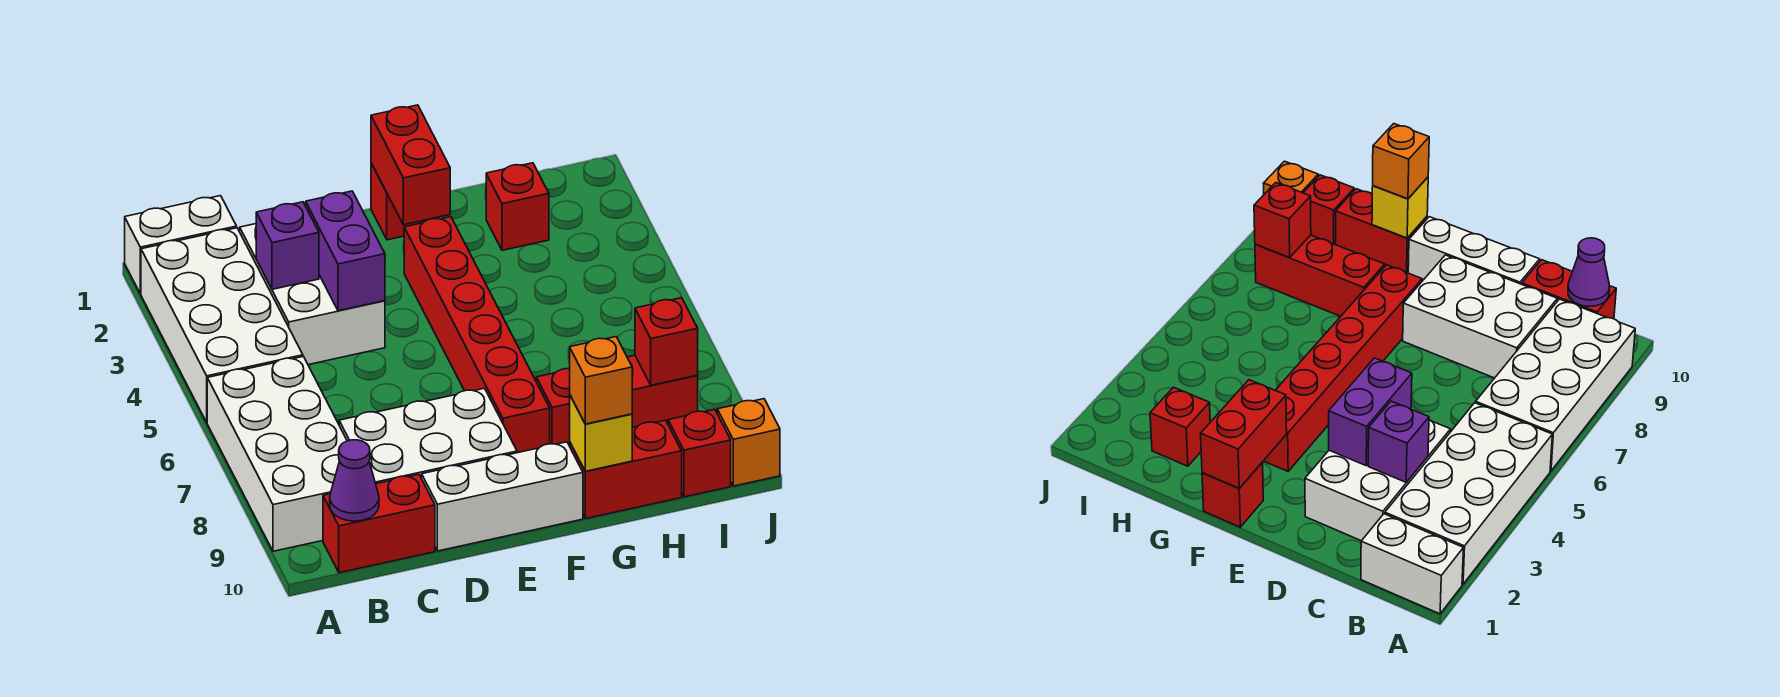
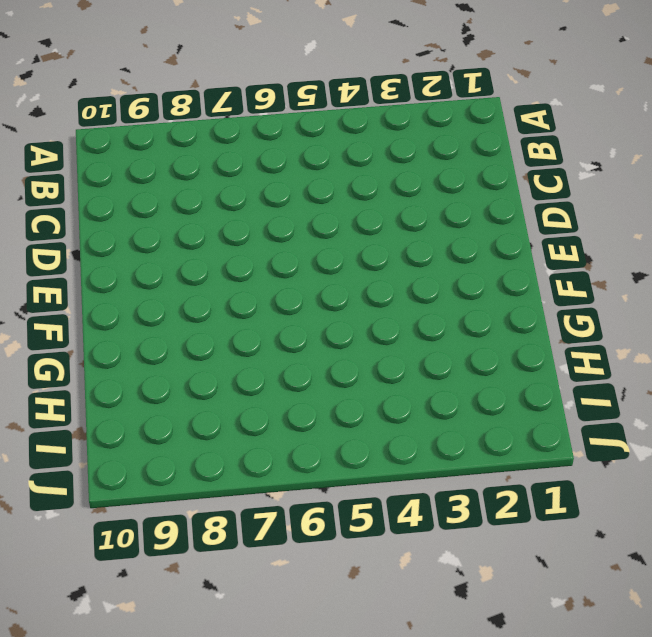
none -> white brick A1:B1 level 1
none -> white brick A2:B5 level 1
none -> white brick A6:B9 level 1

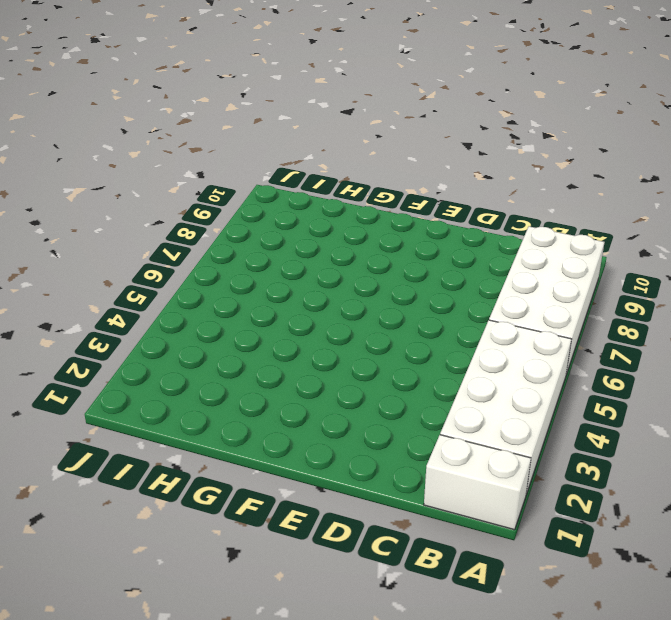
none -> red brick B10:C10 level 1
none -> white brick C2:D4 level 1
none -> white brick C8:E9 level 1

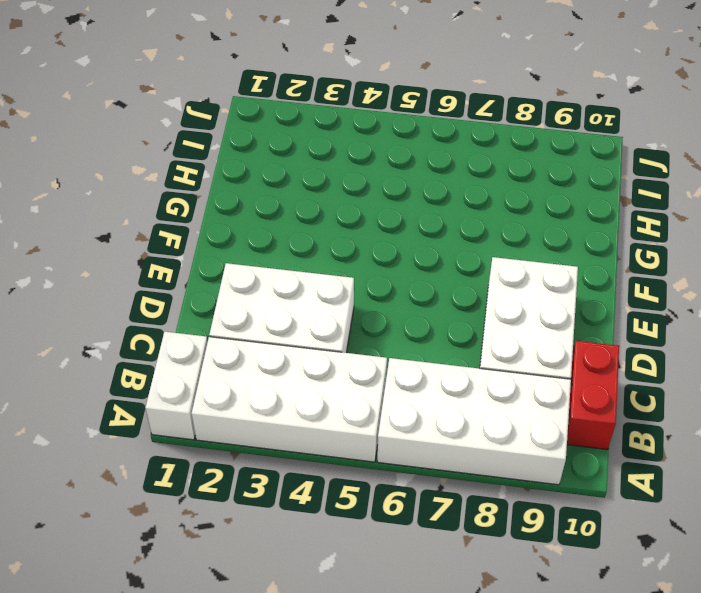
none -> white brick D10:F10 level 1
none -> red brick F1 level 1
none -> red brick F3:F8 level 1

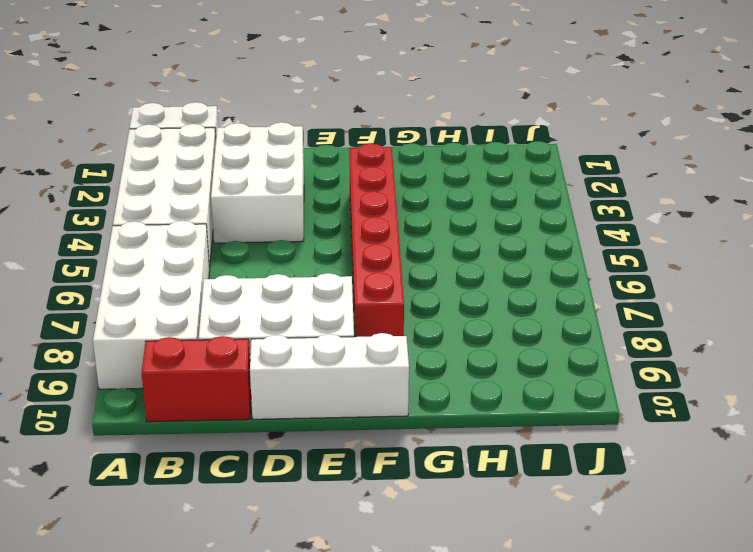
none -> red brick F1 level 1
none -> red brick G8:I8 level 1
none -> red brick G10:H10 level 1

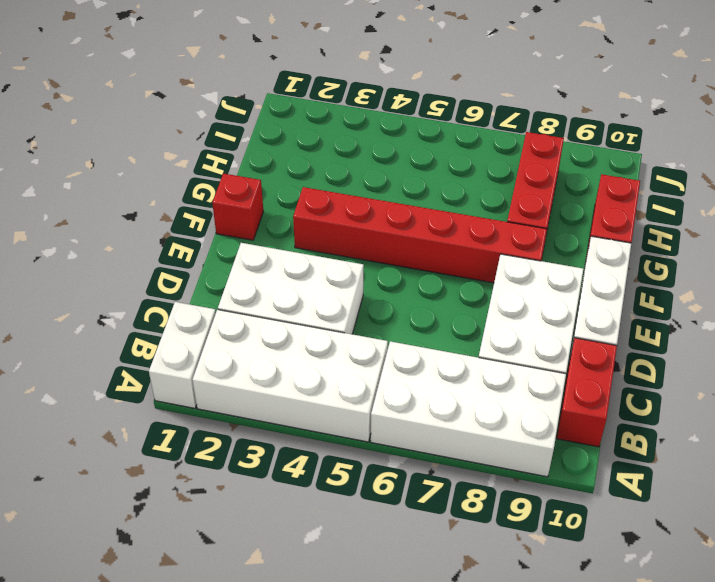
none -> red brick H2 level 1
none -> red brick I10 level 1
none -> orange brick J10 level 1

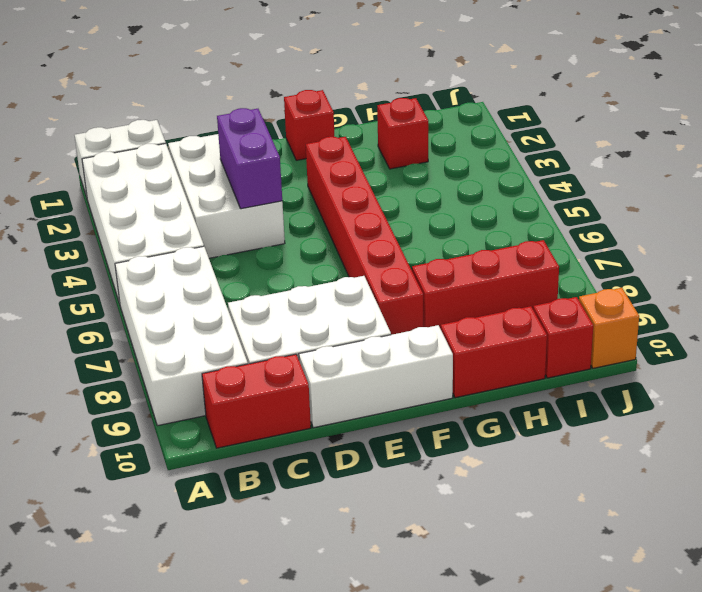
none -> purple cone B10 level 2
none -> purple brick C3 level 2
none -> red brick F1:F2 level 2

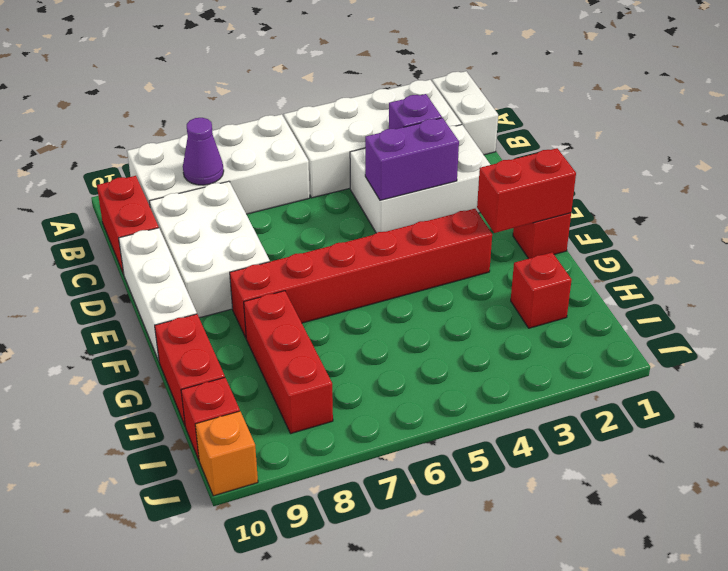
purple cone B8 level 2 -> purple cone B10 level 2
none -> yellow brick G10 level 2
none -> red brick I8 level 2
none -> orange brick G10 level 3

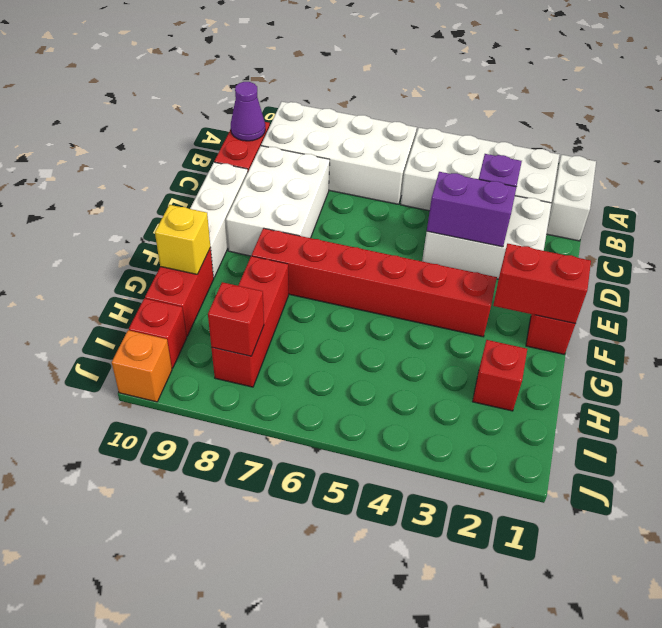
none -> orange brick G10 level 3

